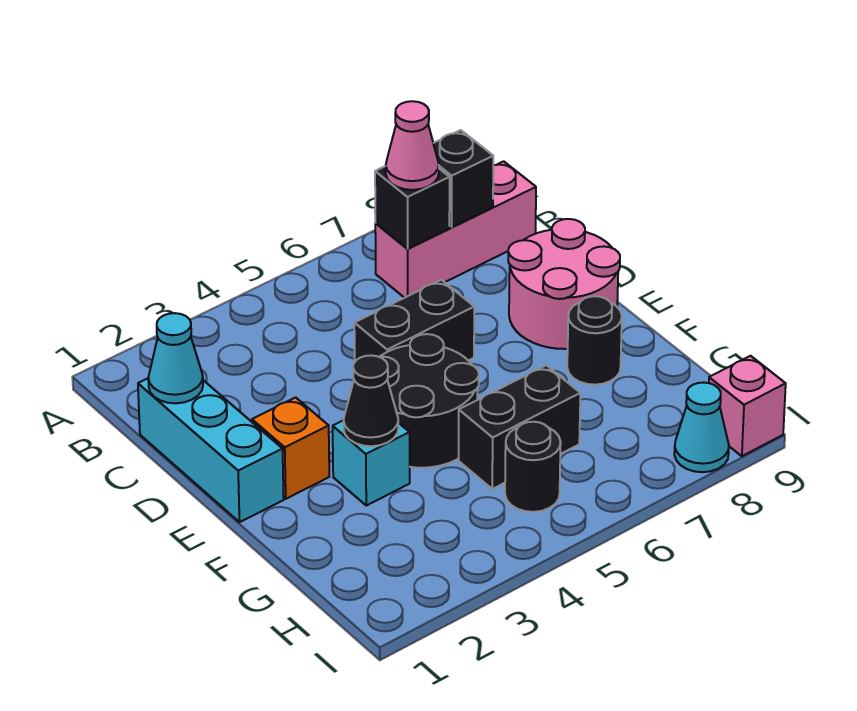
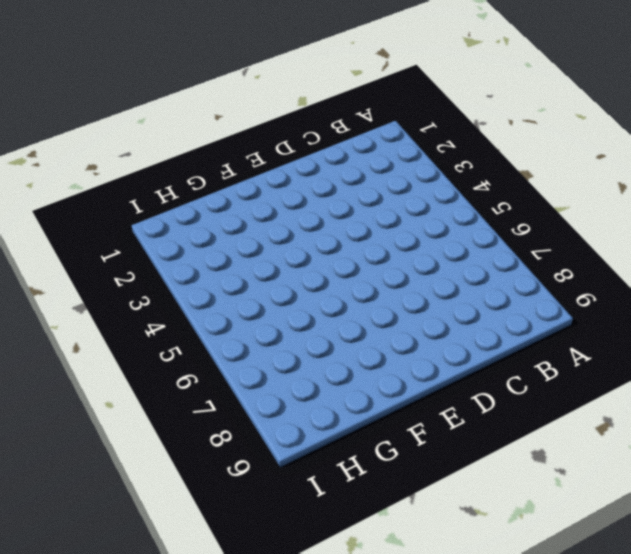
none -> pink brick B7:B9 level 1
none -> cyan brick C1:E1 level 1
none -> black brick D5:D6 level 1

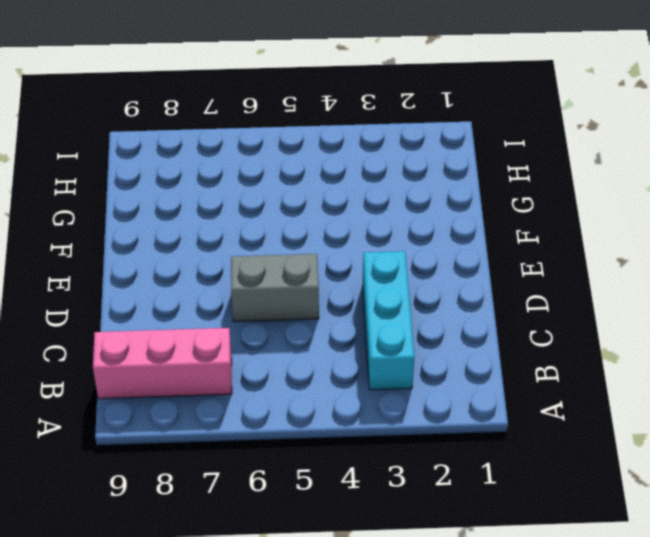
cyan brick B3:D3 level 1 -> cyan brick C1:E1 level 1
grey brick D5:D6 level 1 -> black brick D5:D6 level 1
none -> pink round brick D8:E9 level 1
none -> orange brick E2 level 1
none -> black round brick E4:F5 level 1

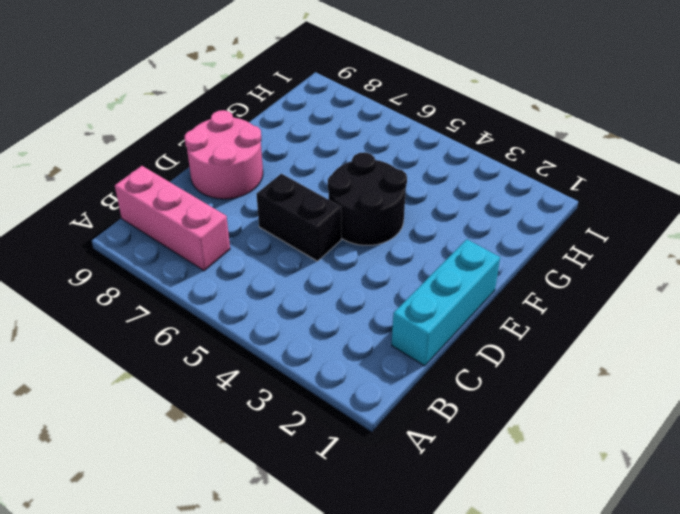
none -> orange brick E2 level 1
none -> cyan brick F3 level 1
none -> black round brick F8 level 1

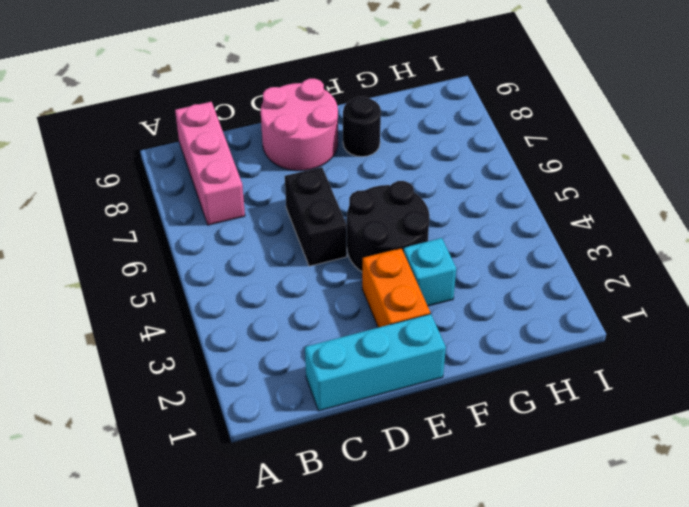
orange brick E2:E3 level 1 -> orange brick E2 level 1
none -> black brick G5:G6 level 1
none -> black round brick H5 level 1
none -> cyan cone I8 level 1

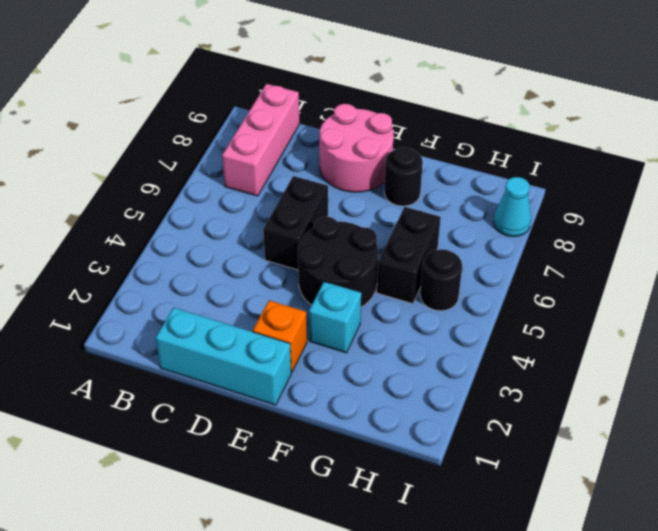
none -> pink brick I9 level 1
none -> black brick B7 level 2
none -> black brick B8 level 2

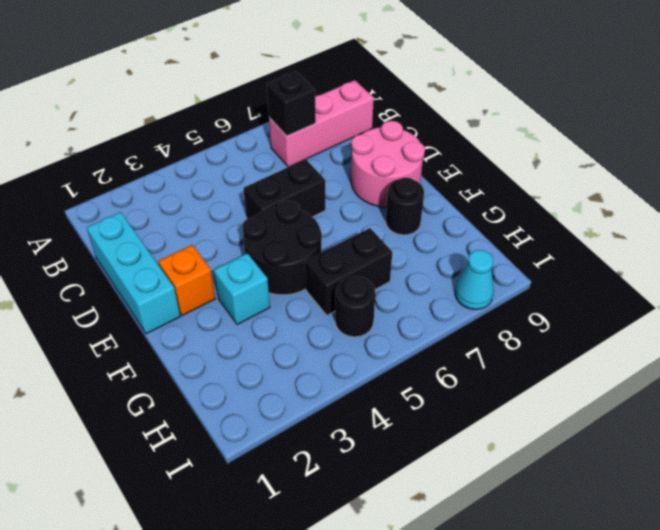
none -> pink brick I9 level 1
none -> black brick B8 level 2
none -> cyan cone C1 level 2

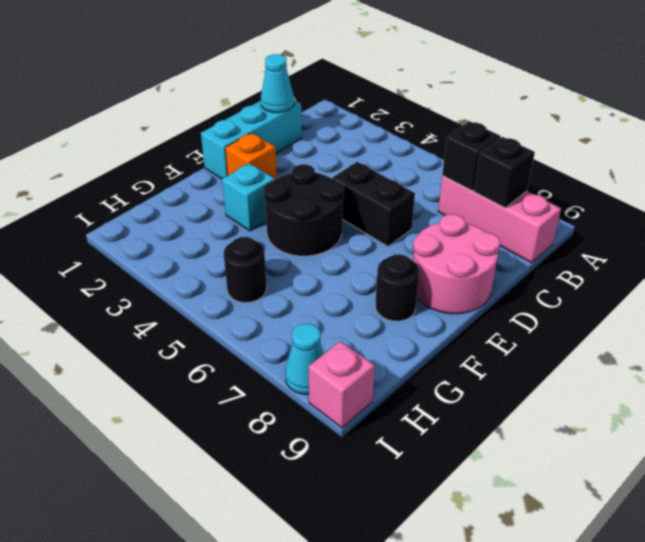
none -> black brick G5:G6 level 1
none -> black cone F3 level 2
none -> pink cone B7 level 3

